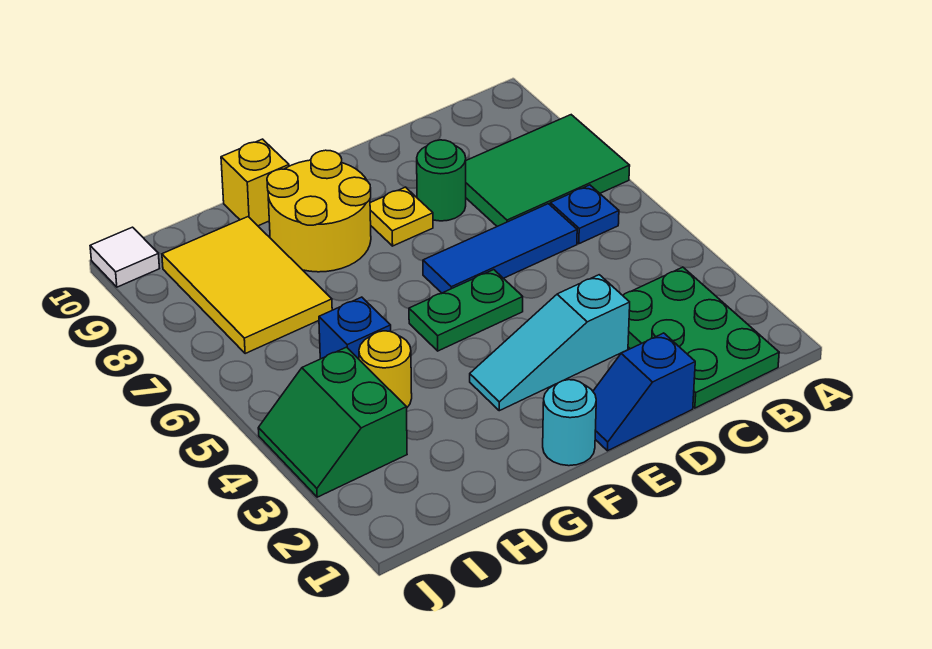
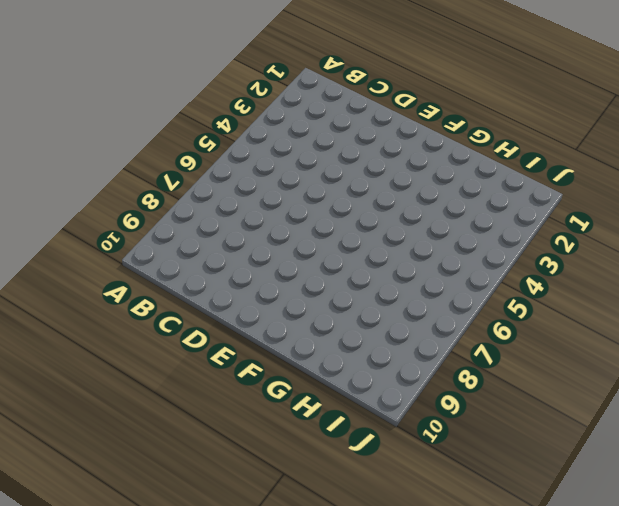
none -> green tile A7:C8 level 1
none -> green plate B1:C3 level 1
none -> blue plate B6 level 1

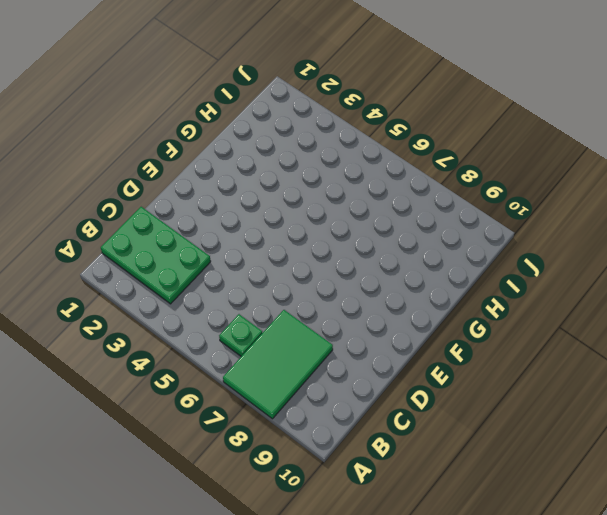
green plate B6 level 1 -> blue plate B6 level 1
none -> blue tile C6:E6 level 1
none -> blue slope D1:E1 level 1 top D
none -> cyan slope D3:F3 level 1 top D

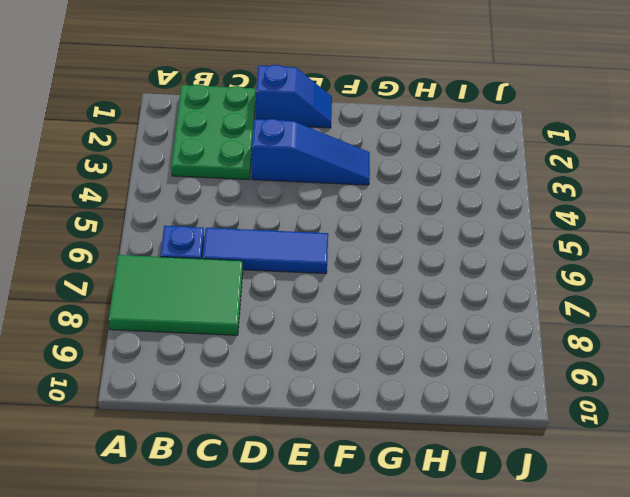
blue slope D3:F3 level 1 top D -> cyan slope D3:F3 level 1 top D
none -> green round brick D8 level 1
none -> green plate E5:F5 level 1
none -> yellow plate E8 level 1

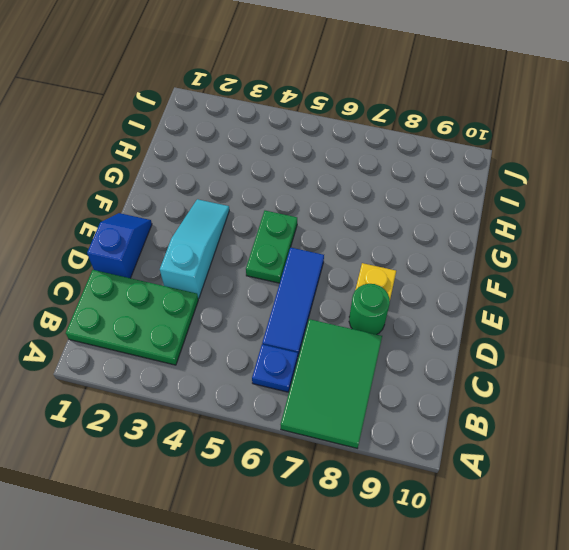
none -> cyan round brick F1 level 1
none -> yellow round brick F8:G9 level 1
none -> yellow brick G10 level 1

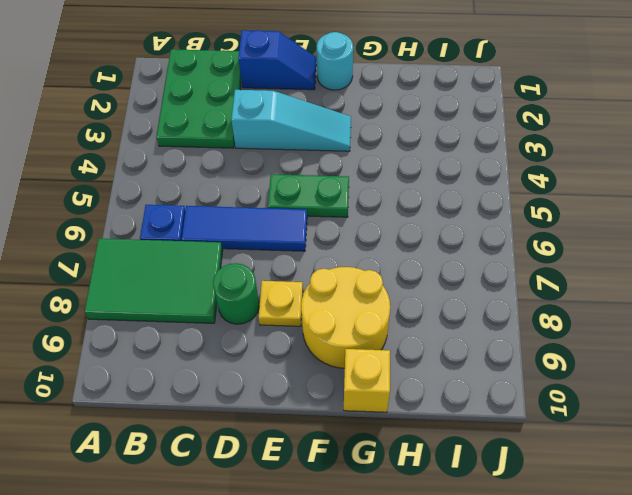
none -> yellow round brick H4 level 1
none -> blue brick H5 level 1
none -> yellow tile H7:I9 level 1

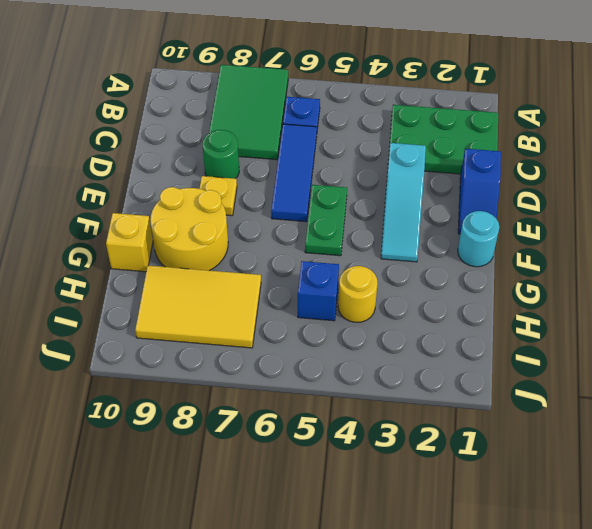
none -> green slope I3:J4 level 1 top I
none -> white tile J10 level 1

